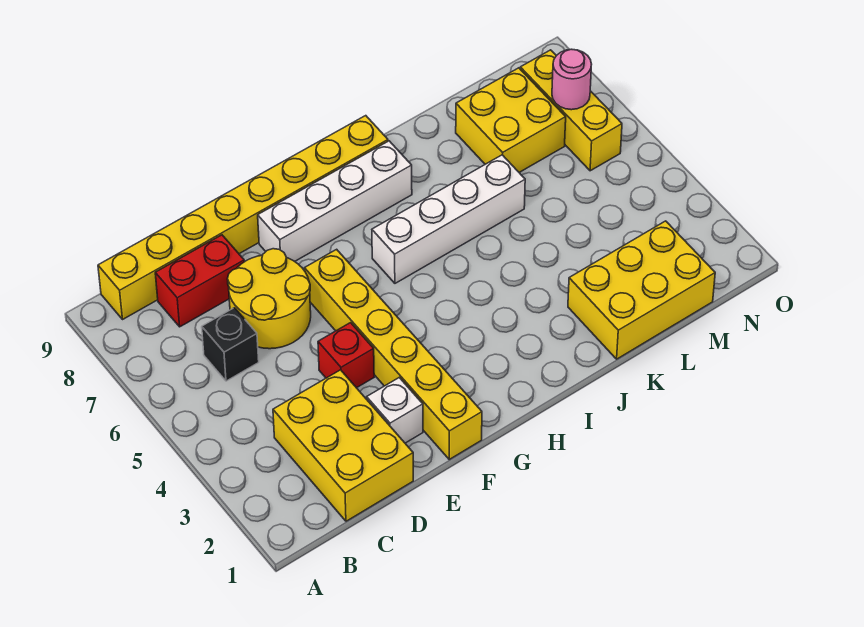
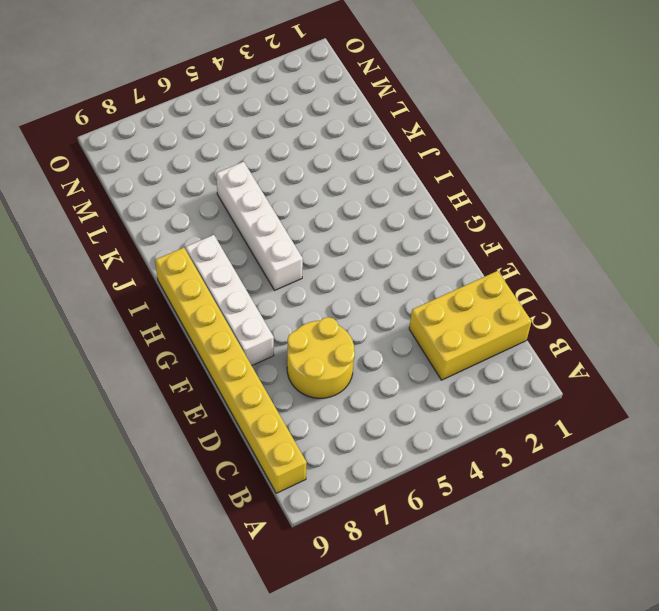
none -> black brick C6 level 1
none -> red brick C8:D8 level 1
none -> white brick E2 level 1

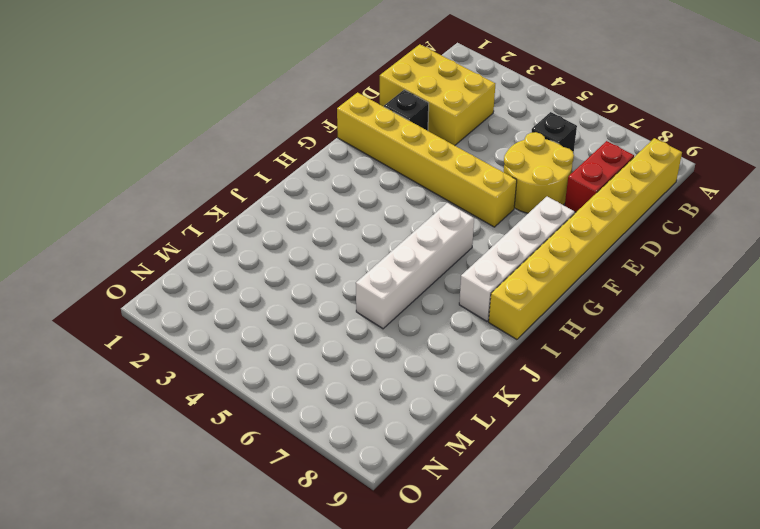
black brick E2 level 1 -> white brick E2 level 1
none -> red brick E4 level 1
none -> yellow brick K1:M2 level 1
none -> yellow brick L7:M8 level 1

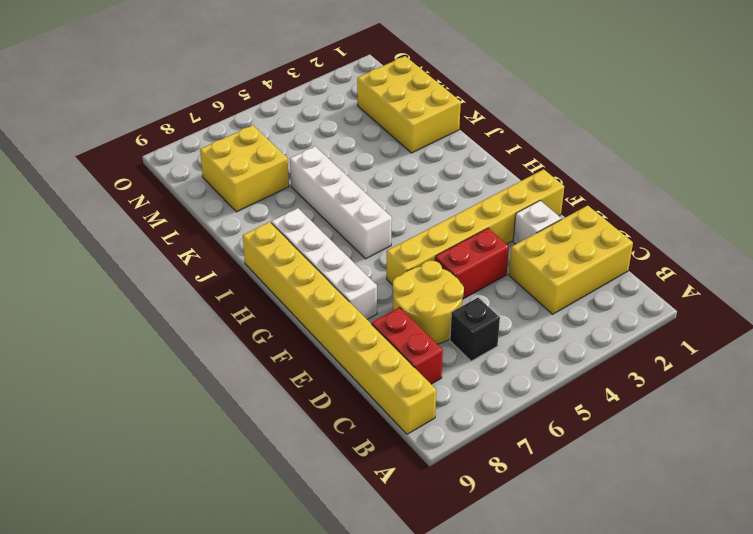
red brick E4:E5 level 1 -> red brick E4 level 1
none -> yellow brick N6:N8 level 1
none -> pink round brick N7 level 2

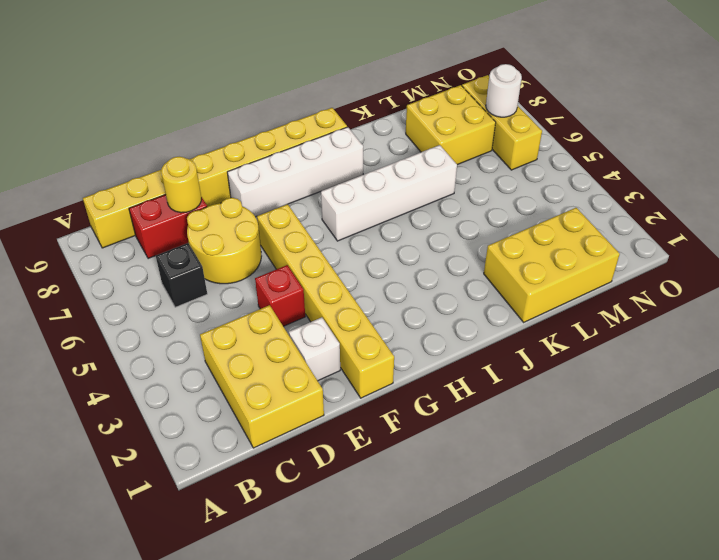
yellow round brick D8 level 2 -> none
white round brick N7 level 2 -> pink round brick N7 level 2

